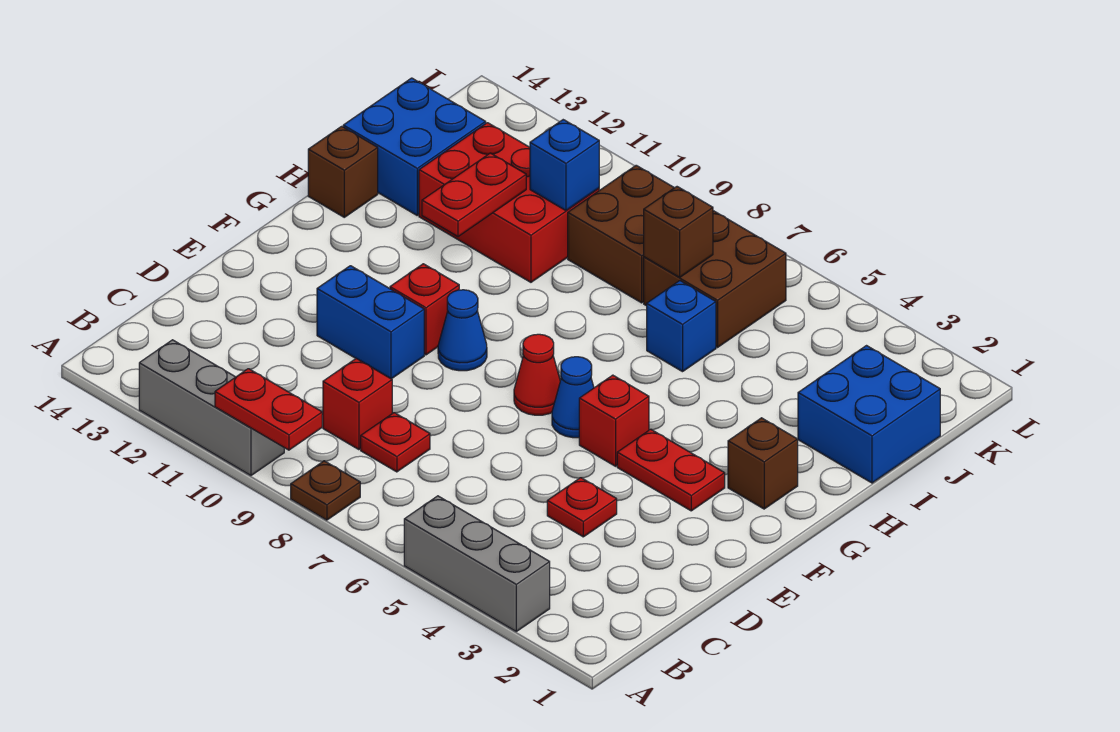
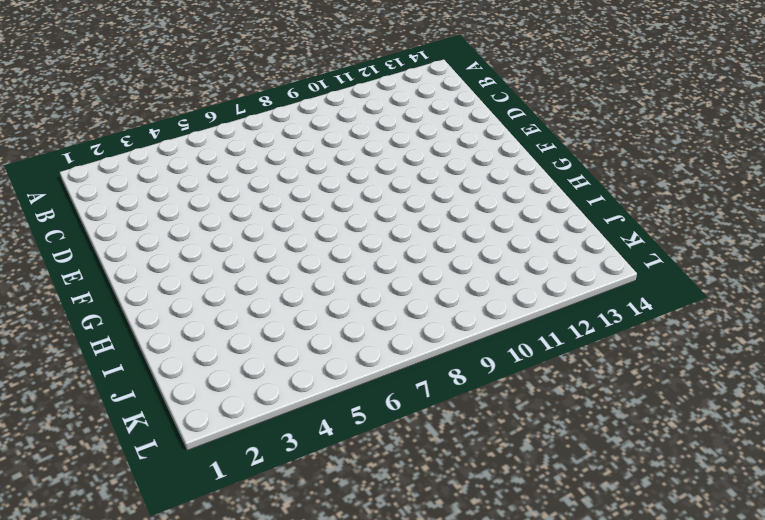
none -> grey brick A3:A5 level 1
none -> brown plate A8 level 1
none -> grey brick A10:A12 level 1

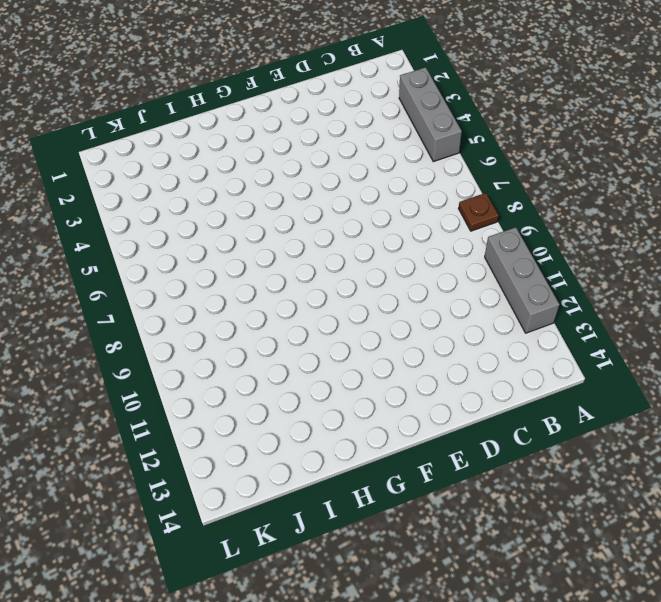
none -> red plate C8 level 1
none -> red brick C9 level 1
none -> red plate D4 level 1

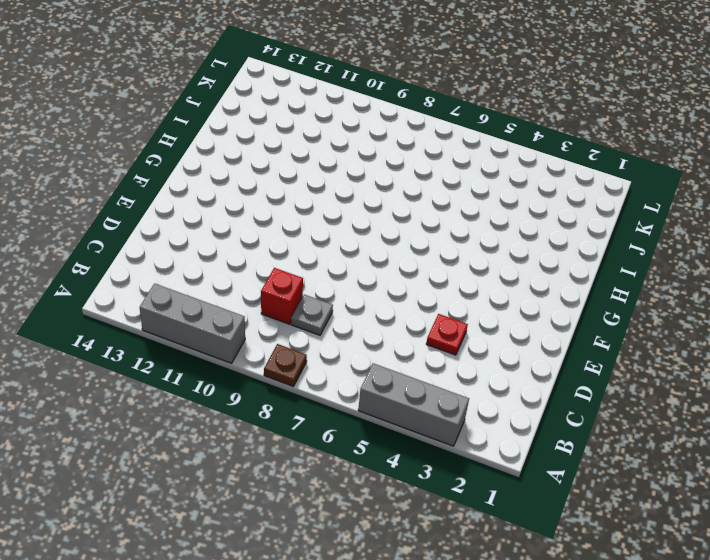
grey plate C8 level 1 -> red plate C8 level 1
none -> blue brick E10:E11 level 1
none -> red plate F3:F4 level 1
none -> red brick F5 level 1

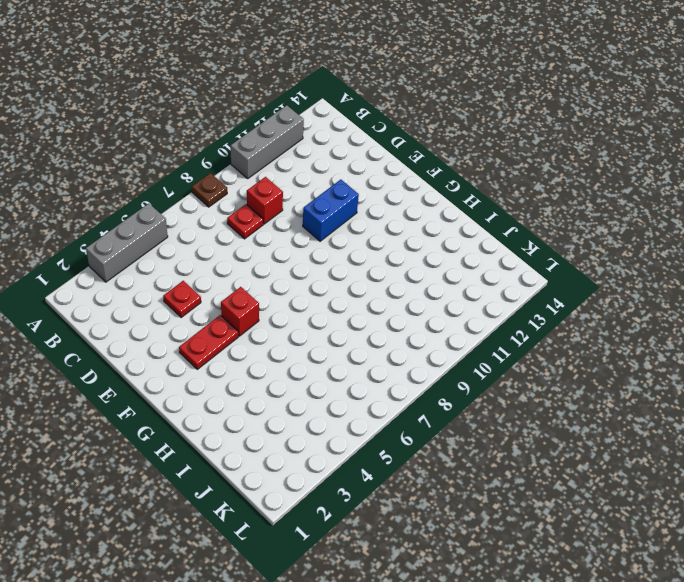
none -> blue cone F6 level 1
none -> red cone F7 level 1
none -> blue cone F9 level 1

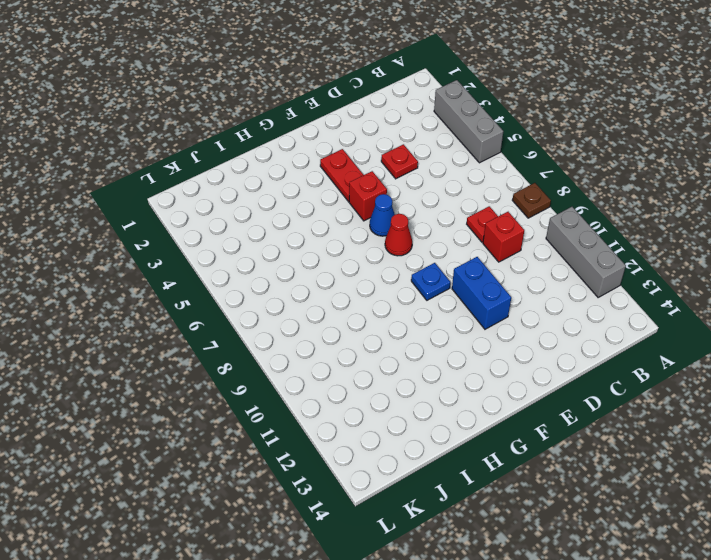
blue plate F9 level 1 -> blue cone F9 level 1
none -> red brick F10 level 1
none -> brown brick G2 level 1
none -> brown brick H14 level 1

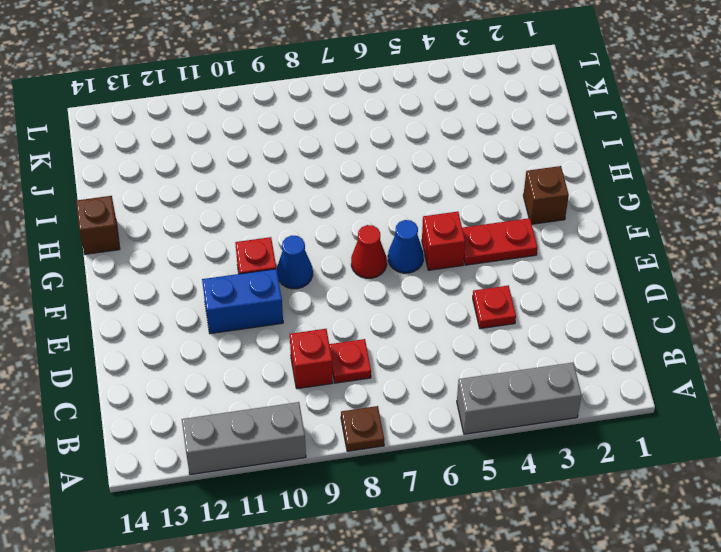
none -> blue brick I1:J2 level 1
none -> blue brick I6 level 1
none -> red brick I10:J12 level 1

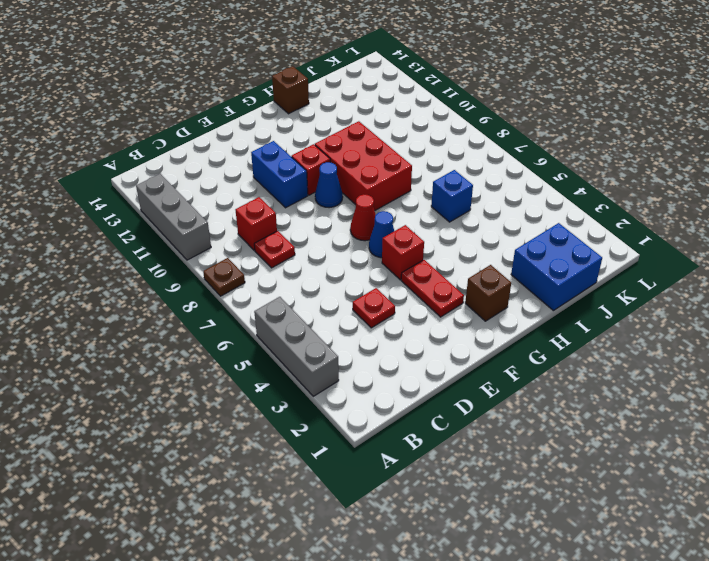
red brick G8:H10 level 1 -> red brick I10:J12 level 1
none -> blue brick I13:J14 level 1
none -> brown brick J6:K7 level 1
none -> brown brick J8:K9 level 1

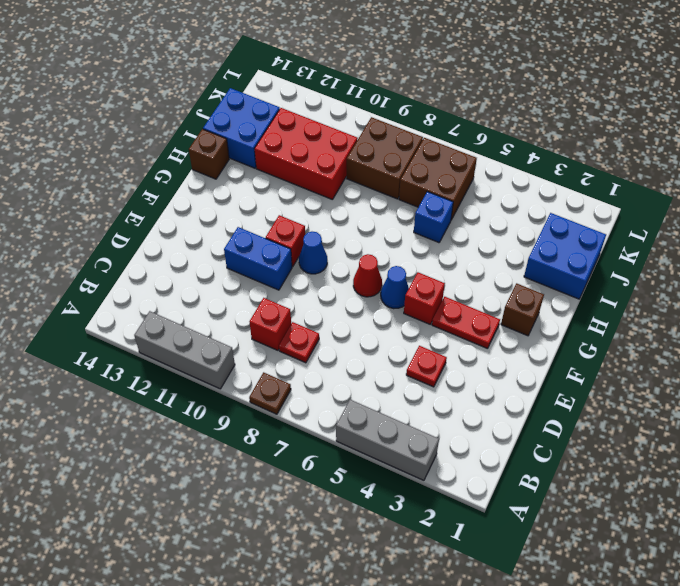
none -> red plate A9:A10 level 2
none -> red plate H11:I11 level 2
none -> brown brick J7 level 2

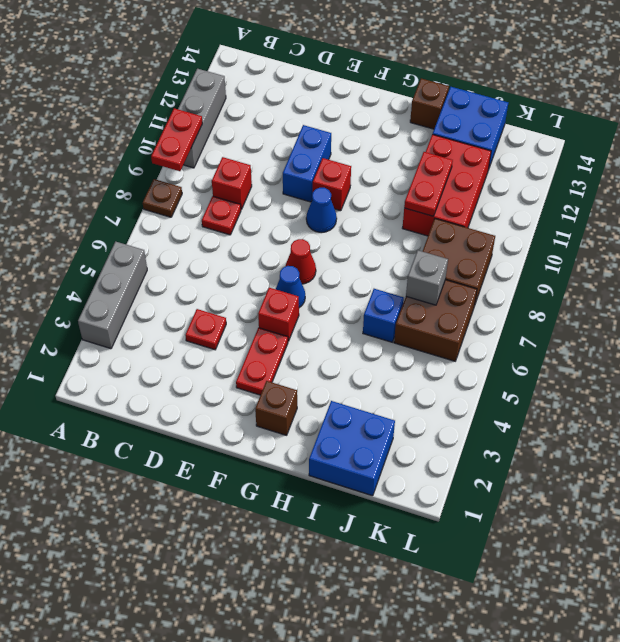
red plate I10:I11 level 2 -> red plate H11:I11 level 2
grey brick J7 level 2 -> brown brick J7 level 2
none -> blue brick J10 level 2

